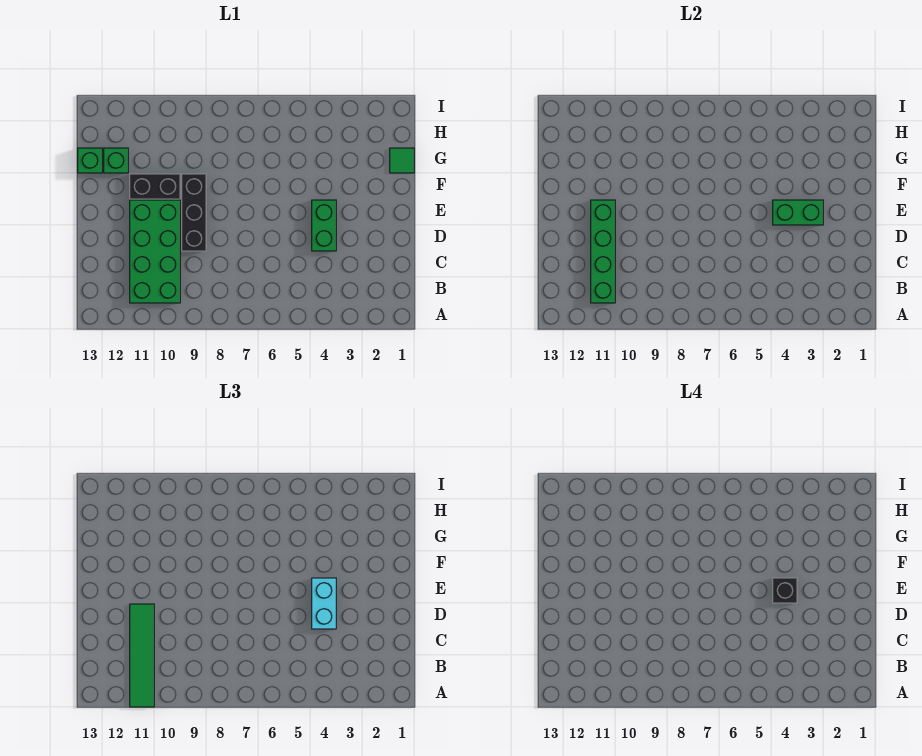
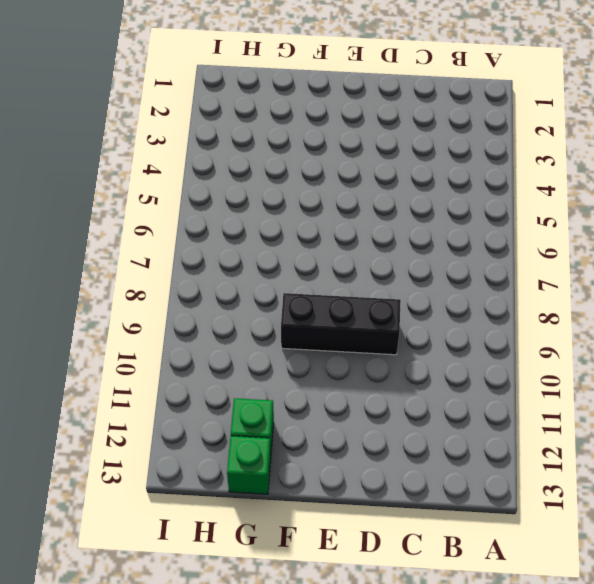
none -> green brick B10:E11 level 1
none -> green brick D4:E4 level 1
none -> black brick F10:F11 level 1

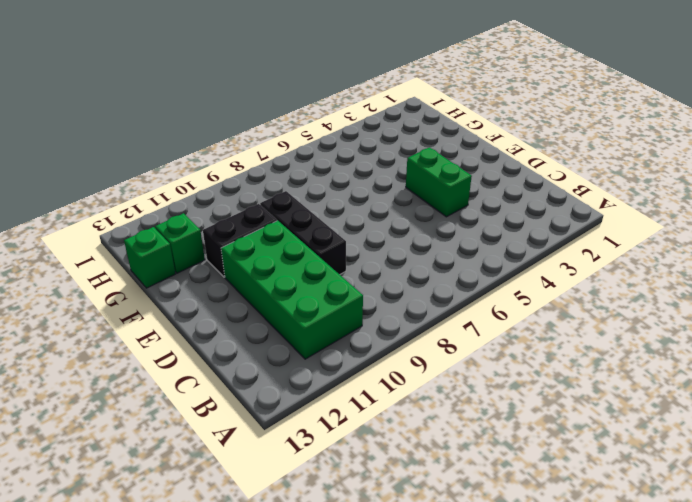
none -> green tile G1 level 1
none -> green brick B11:E11 level 2
none -> green brick E3:E4 level 2

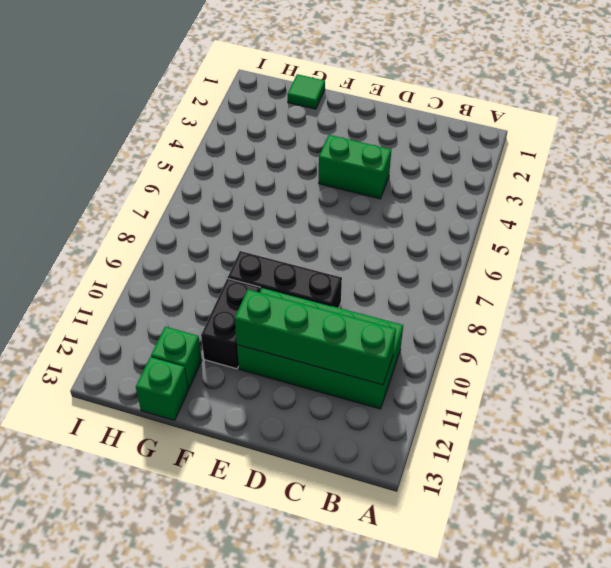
none -> green brick E3:E4 level 2
none -> green tile A11:D11 level 3
none -> cyan brick D4:E4 level 3

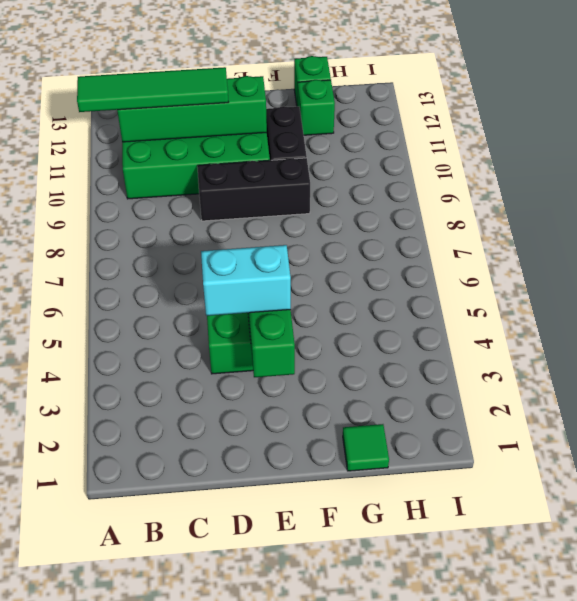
none -> black brick E4 level 4

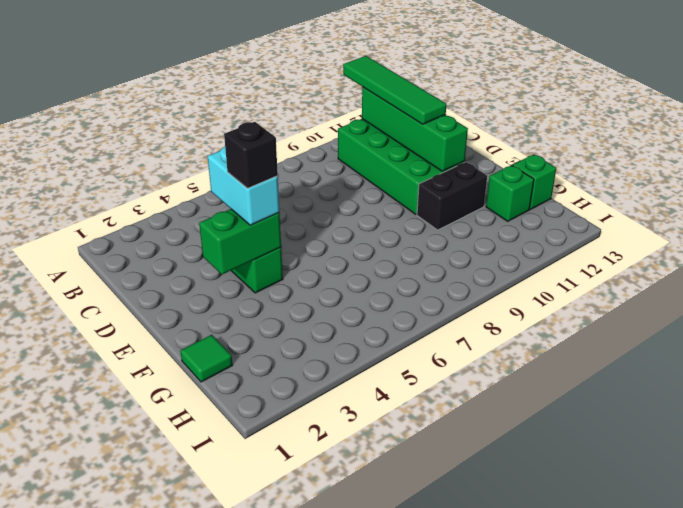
none -> black brick D9:F9 level 1

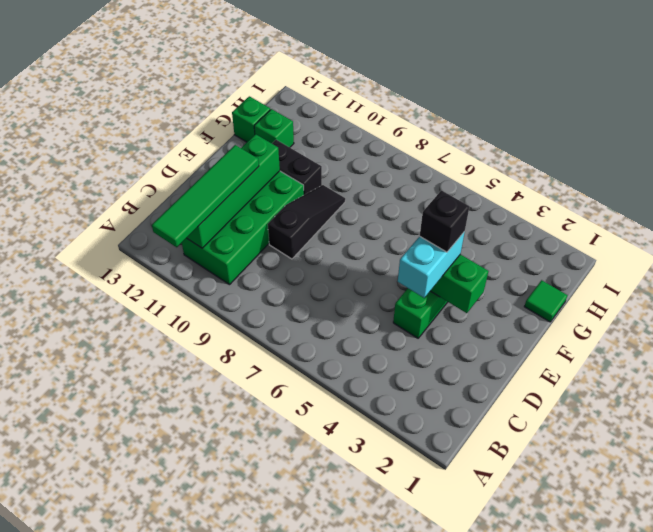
black slope D9:F9 level 1 top D -> black brick D9:F9 level 1

